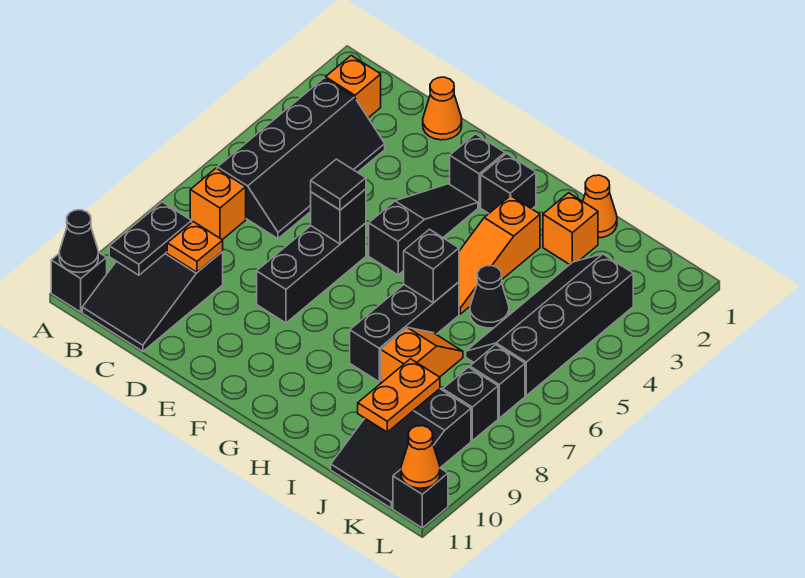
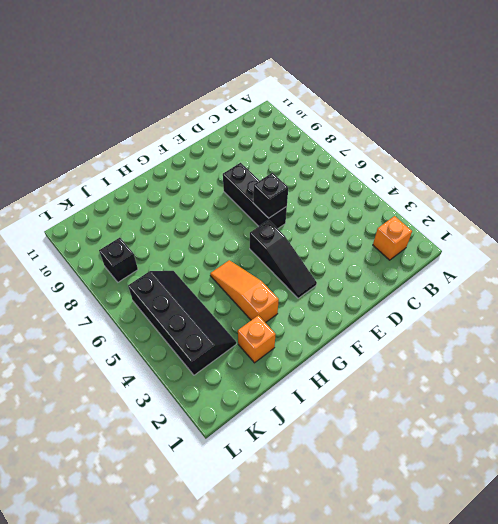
none -> black brick A11 level 1
none -> black slope B3:C6 level 1 top B
none -> orange brick B7 level 1

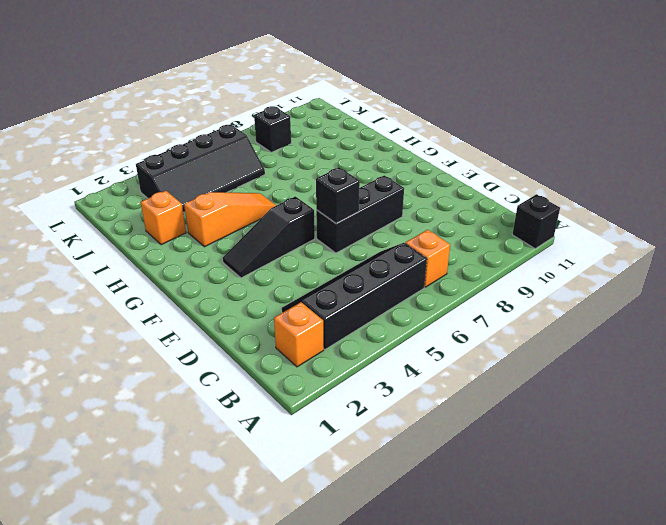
none -> black slope B9:C11 level 1 top 9
none -> orange cone D1 level 1
none -> black brick F2 level 1

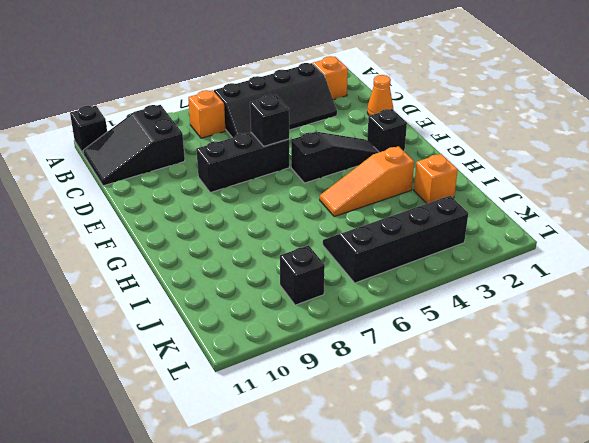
none -> black brick G2 level 1
none -> black brick H6:H8 level 1
none -> orange cone I1 level 1

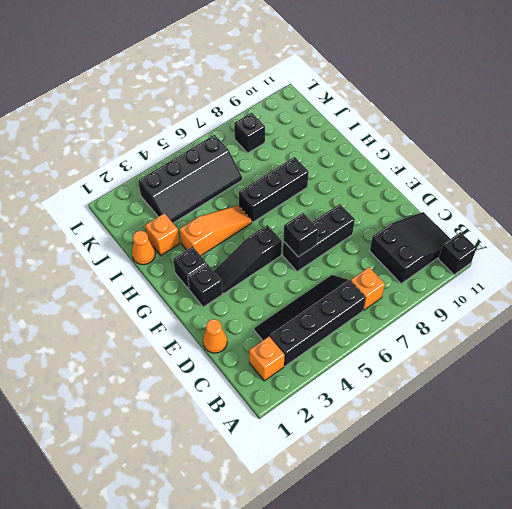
none -> black cone I5 level 1
none -> orange slope I7:I8 level 1 top 8
none -> black slope J9:K11 level 1 top 9

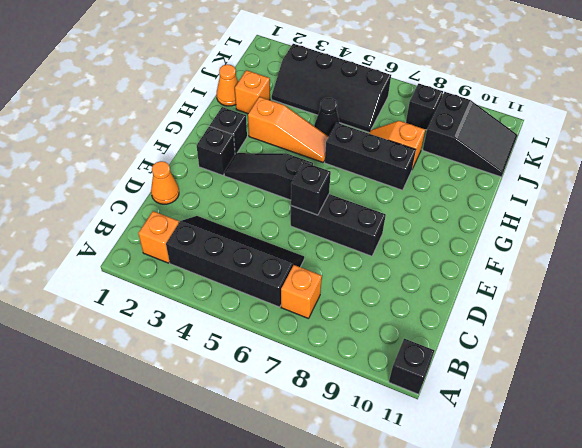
none -> black slope B9:C11 level 1 top 9
none -> black brick K7 level 1
none -> black brick L11 level 1

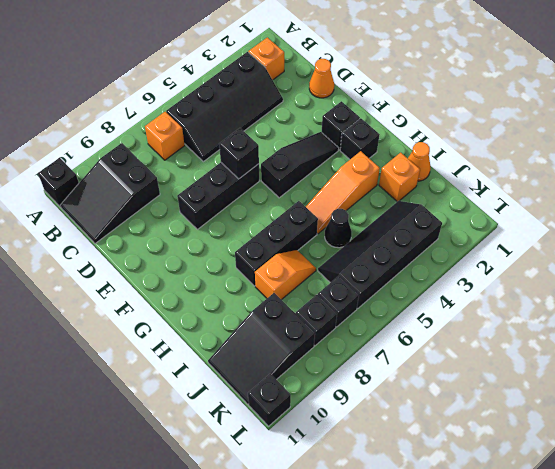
none -> black cone A11 level 2
none -> black plate B9:B10 level 2
none -> orange plate C9 level 2

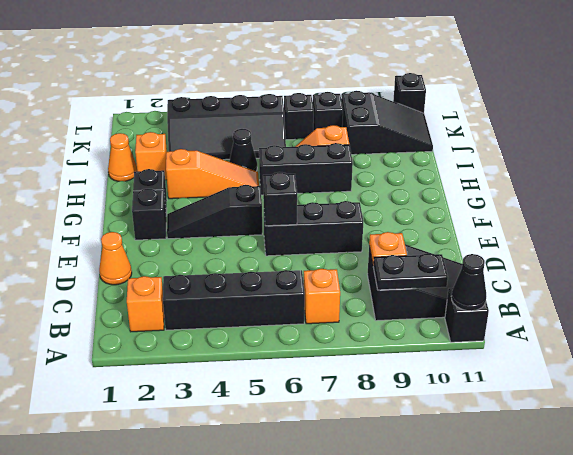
none -> black brick H6 level 2
none -> orange plate J9:J10 level 2
none -> orange cone L11 level 2

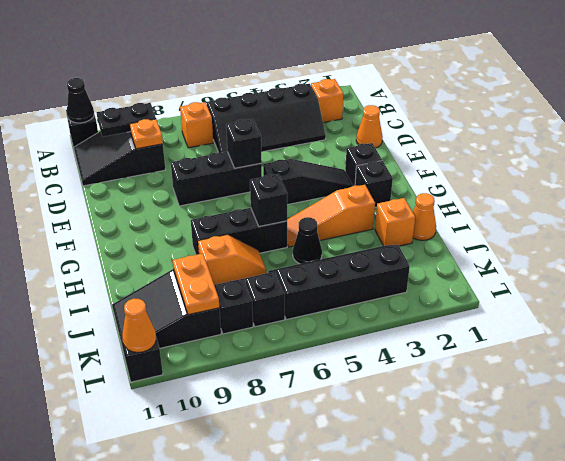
orange plate J9:K9 level 2 -> orange plate J9:J10 level 2
none -> black tile E6 level 3

